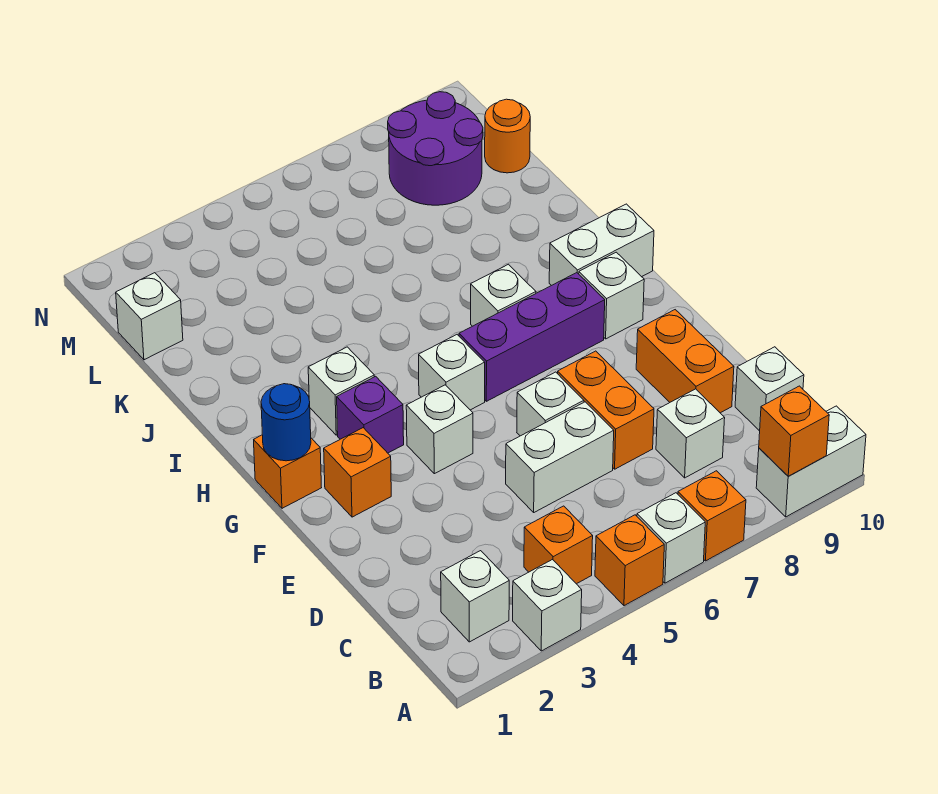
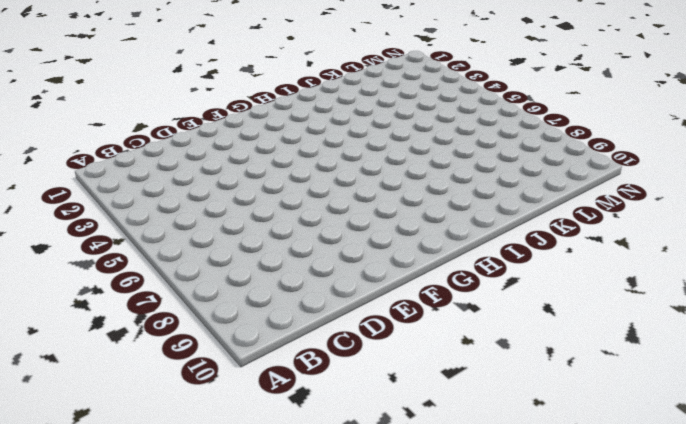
none -> white brick A3 level 1
none -> orange brick A5 level 1
none -> white brick A6 level 1

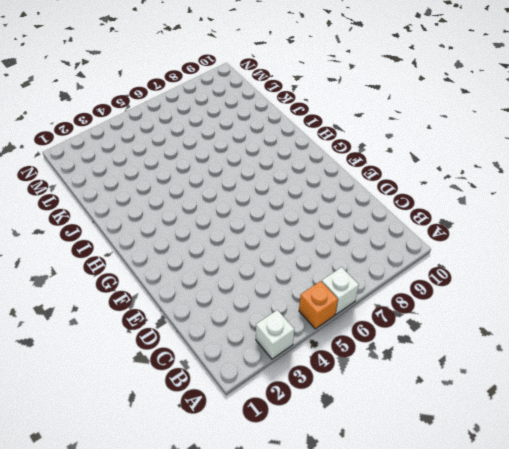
none -> orange brick A7 level 1
none -> white brick A9:A10 level 1
none -> white brick B2 level 1

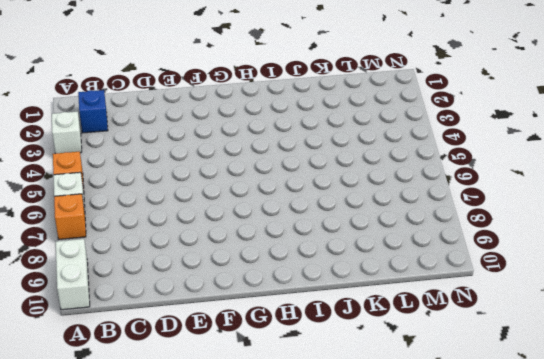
blue brick B2 level 1 -> white brick B2 level 1
none -> orange brick B4 level 1
none -> white brick C8 level 1
none -> white brick C10 level 1

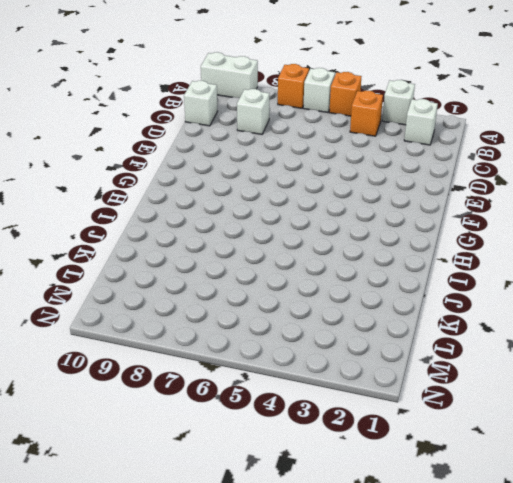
none -> white brick D5:D6 level 1
none -> orange brick D7:E7 level 1
none -> orange brick D9:E9 level 1

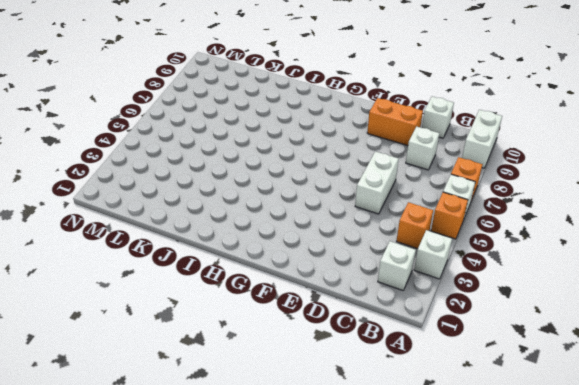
none -> orange brick D7:E7 level 1
none -> white brick E6 level 1
none -> orange brick F2 level 1

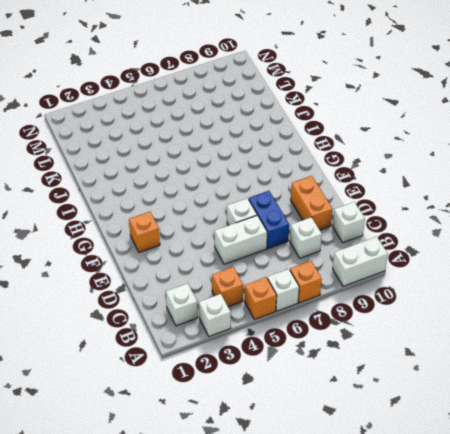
blue brick D7:E7 level 1 -> orange brick D7:E7 level 1
none -> white brick F4 level 1
none -> orange brick G1 level 1
none -> purple brick G3 level 1

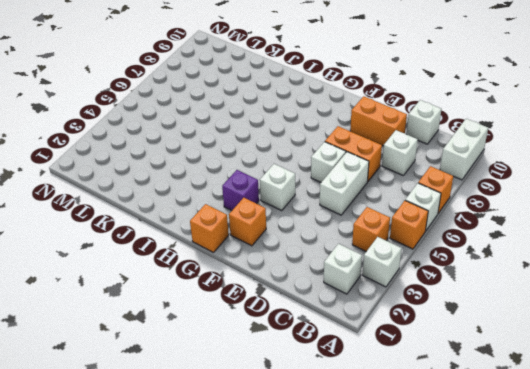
none -> white brick G5 level 1
none -> purple brick G6:G8 level 1
none -> white brick G9 level 1

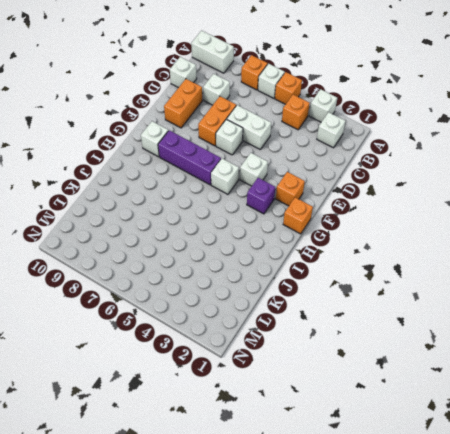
none -> white brick H3 level 1
none -> white brick H7 level 1
none -> white brick H9:H10 level 1

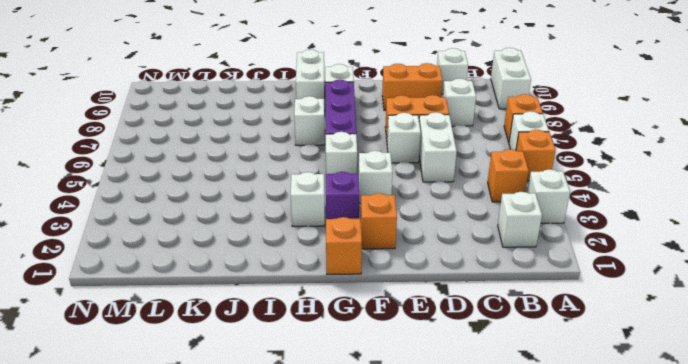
none -> white brick L1 level 1
none -> purple round brick L8:M9 level 1
none -> orange round brick L10 level 1

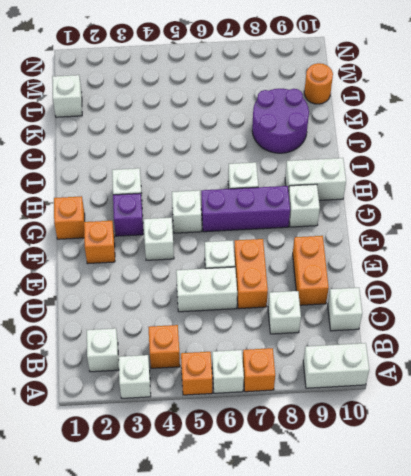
purple round brick J8:K9 level 1 -> purple round brick L8:M9 level 1
none -> orange brick A9 level 2
none -> blue round brick G1 level 2

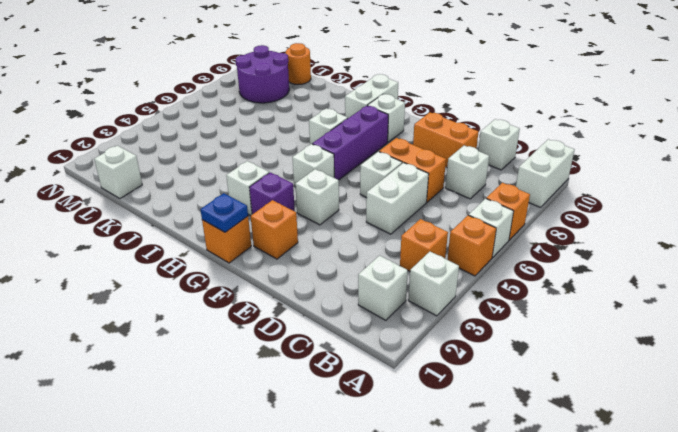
blue plate G1 level 2 -> blue round brick G1 level 2
none -> orange brick A9 level 2

